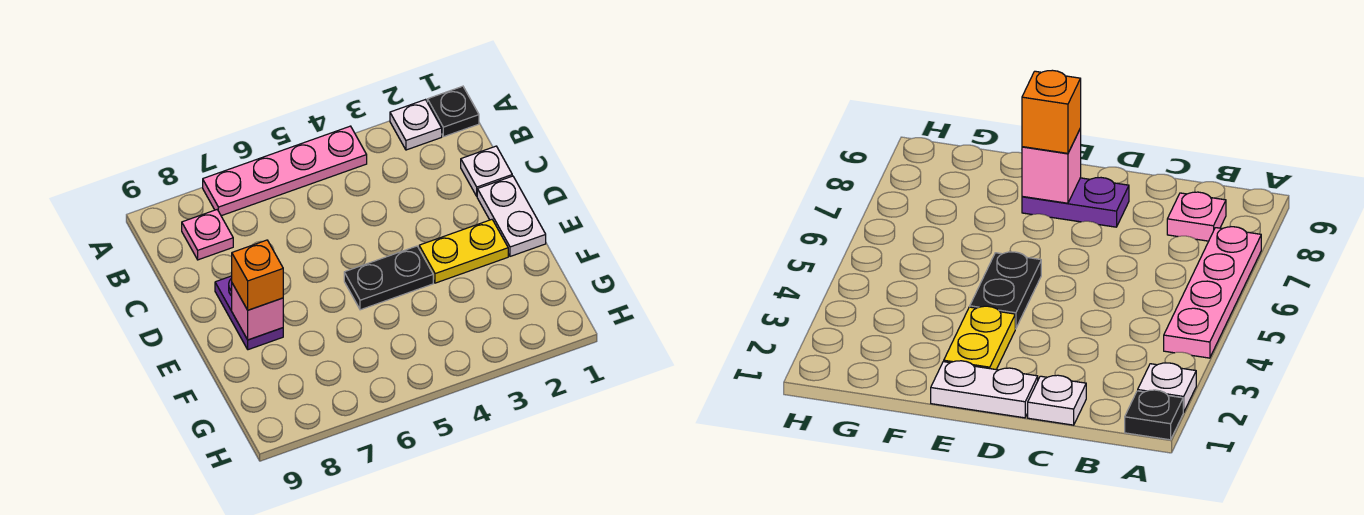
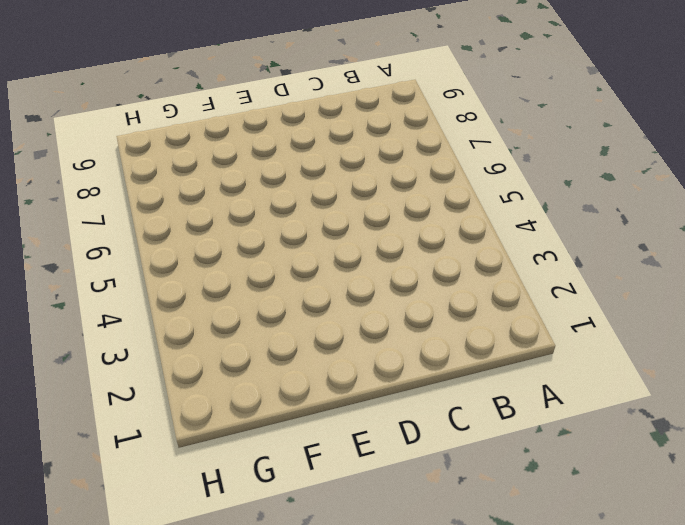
none -> black plate A1 level 1
none -> white plate A2 level 1

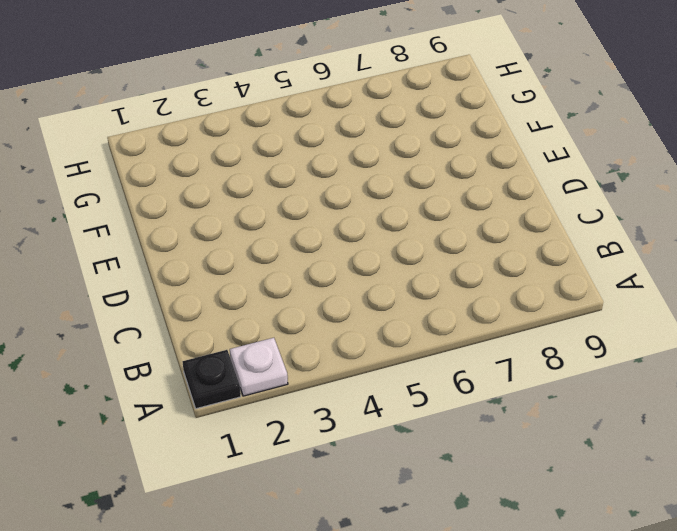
none -> pink plate A4:A7 level 1
none -> pink plate B8 level 1

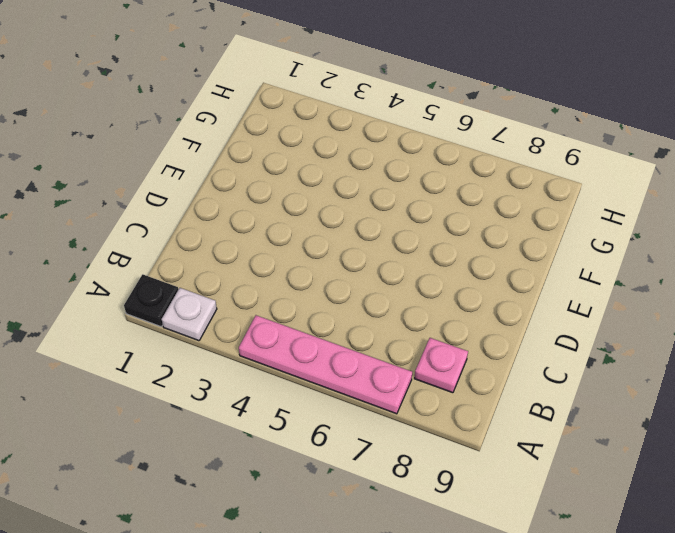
none -> white plate C1 level 1
none -> white plate D1:E1 level 1

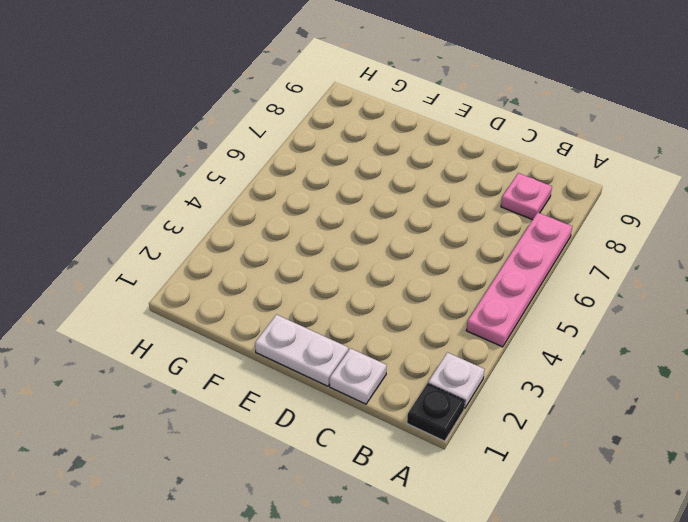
none -> purple plate D8:E8 level 1
none -> yellow plate E2:E3 level 1

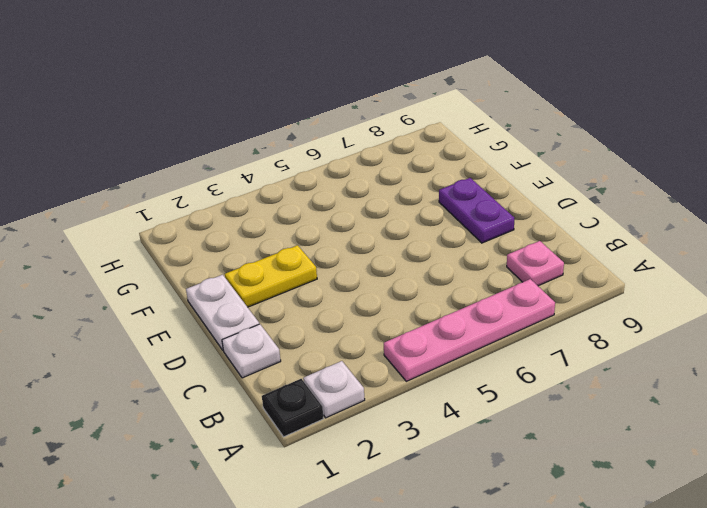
none -> black plate E4:E5 level 1
none -> pink brick E8 level 2

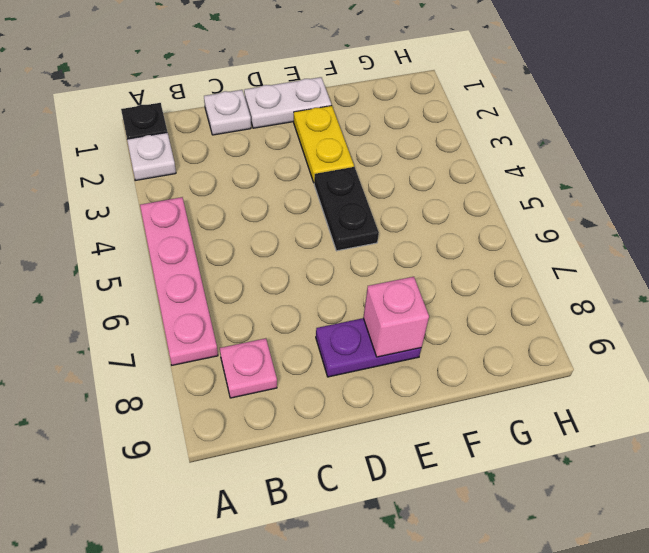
none -> orange brick E8 level 3

